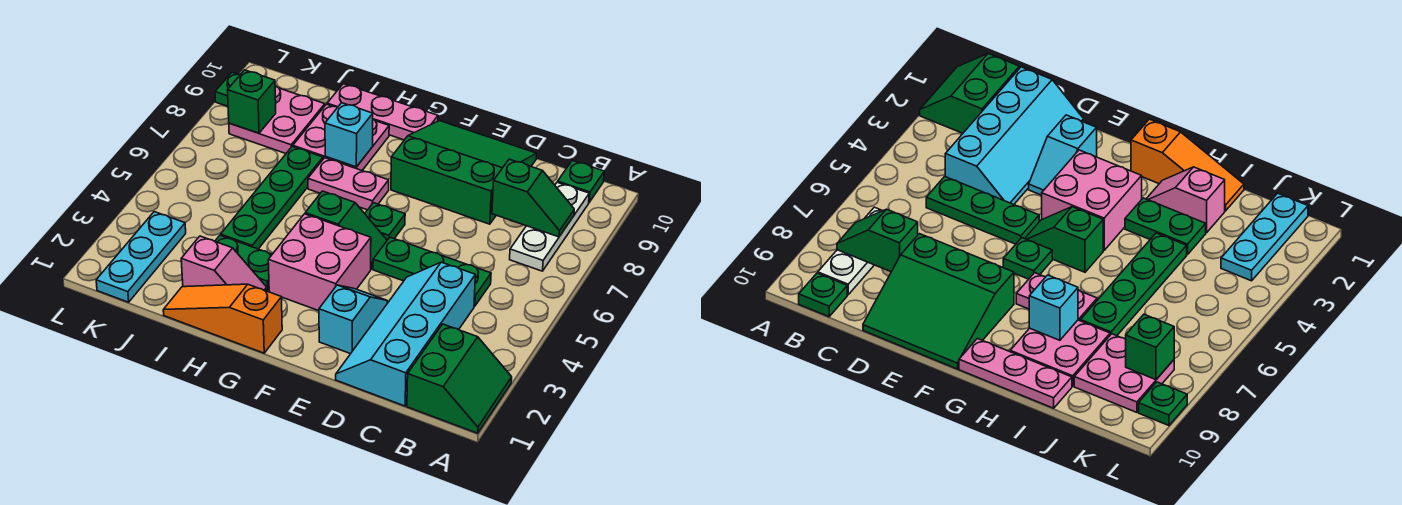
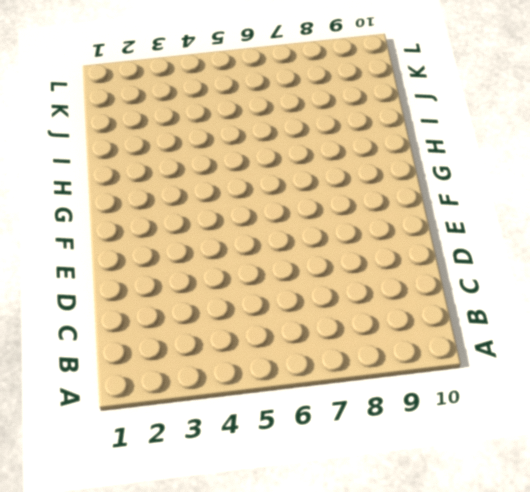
none -> green slope A1:B2 level 1 top B
none -> white plate B7:B9 level 1
none -> green plate B10 level 1

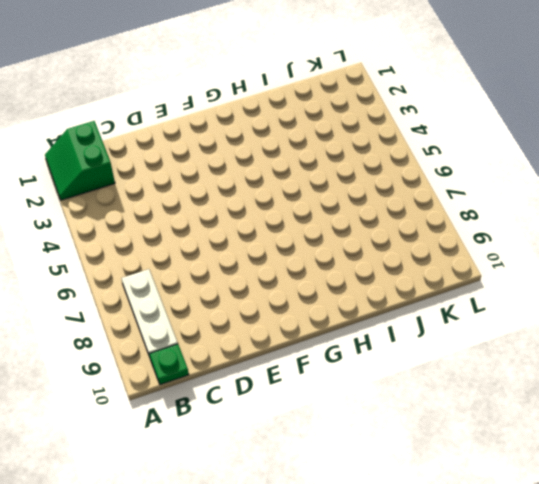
none -> cyan slope C1:D4 level 1 top C
none -> green plate C5:E5 level 1
none -> green slope D8:F10 level 1 top 8

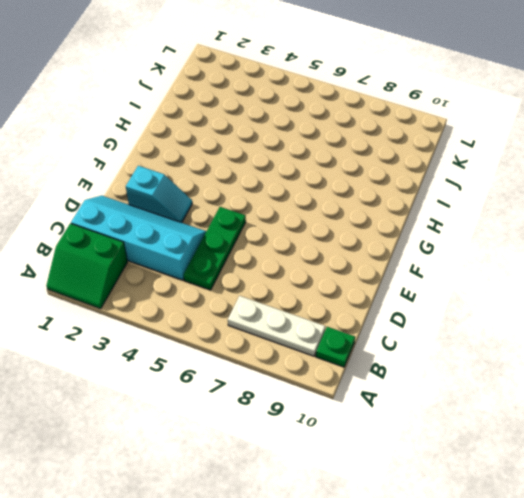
none -> green slope D8:F10 level 1 top 8
none -> pink brick F3:G4 level 1
none -> green slope F5:G5 level 1 top G

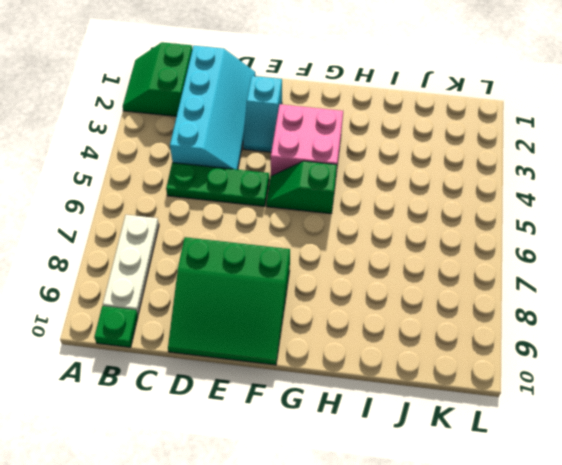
none -> green plate F6 level 1
none -> orange slope G1:I1 level 1 top G
none -> pink plate G7:H7 level 1

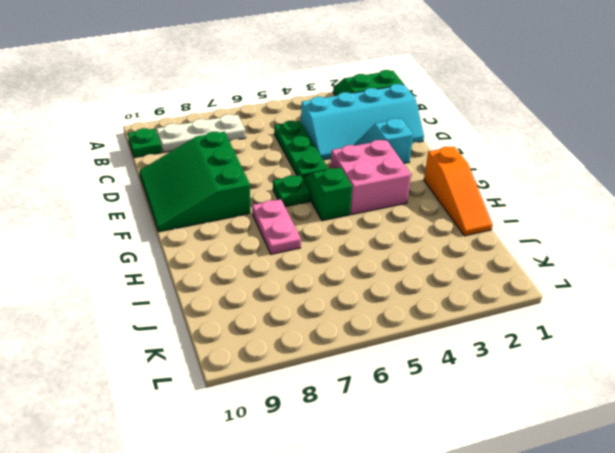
none -> pink plate G10:I10 level 1
none -> pink slope H2:I2 level 1 top I
none -> green plate H3:I3 level 1

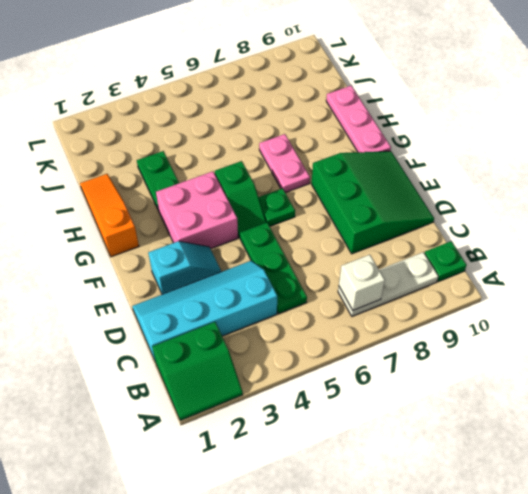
white brick B7 level 2 -> none
none -> pink slope H2:I2 level 1 top I
none -> pink plate H8:I9 level 1
none -> green plate I4:I7 level 1

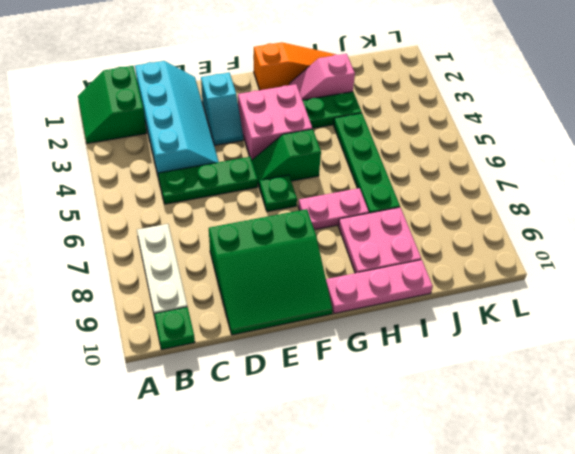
none -> pink plate J8:K9 level 1
none -> cyan plate K1:K3 level 1
none -> green plate L9 level 1

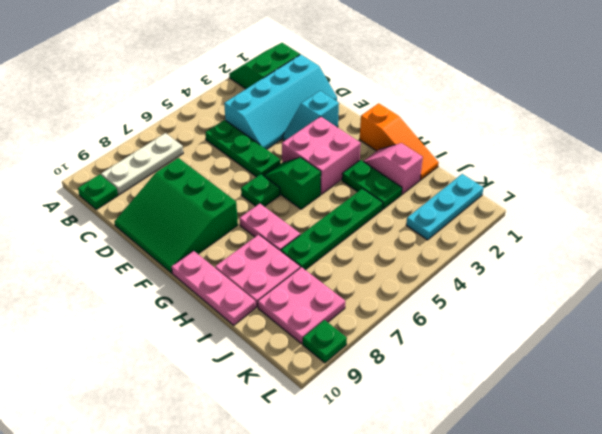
none -> green slope B8:C8 level 2 top C
none -> cyan brick H8 level 2
none -> green brick K8 level 2

